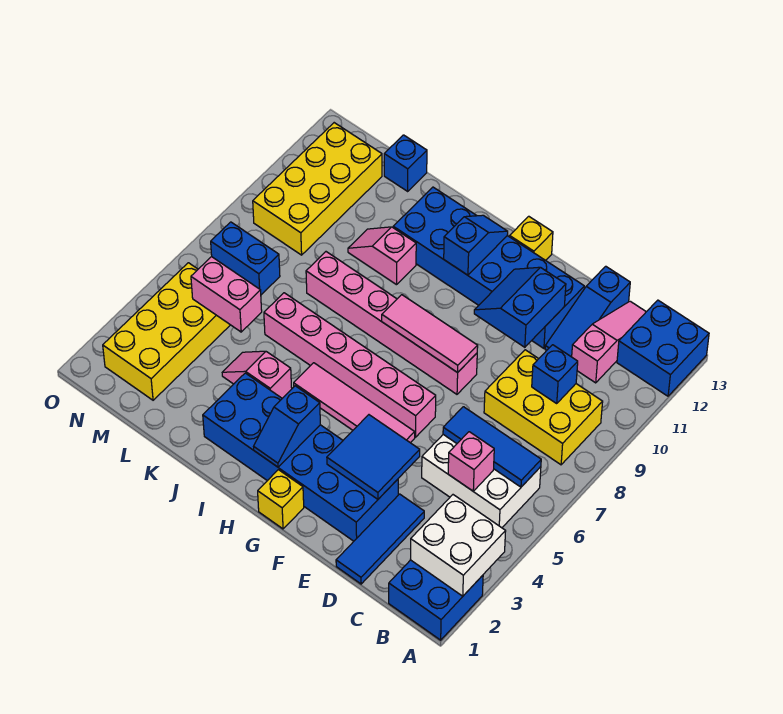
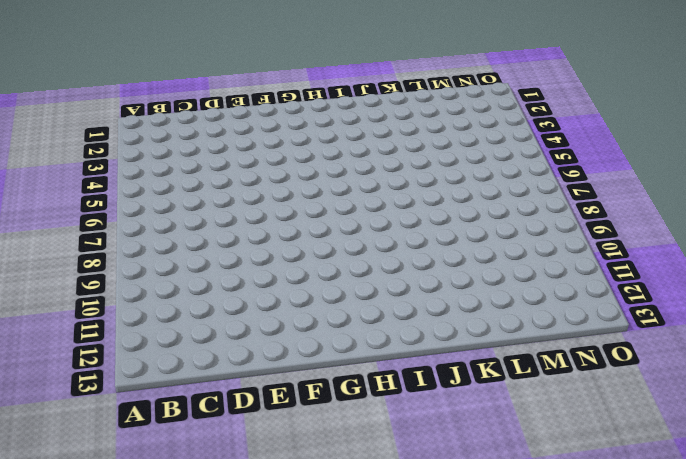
none -> blue brick A1:B2 level 1
none -> blue brick A12:B13 level 1
none -> white brick B5:D6 level 1
none -> yellow brick B8:D9 level 1

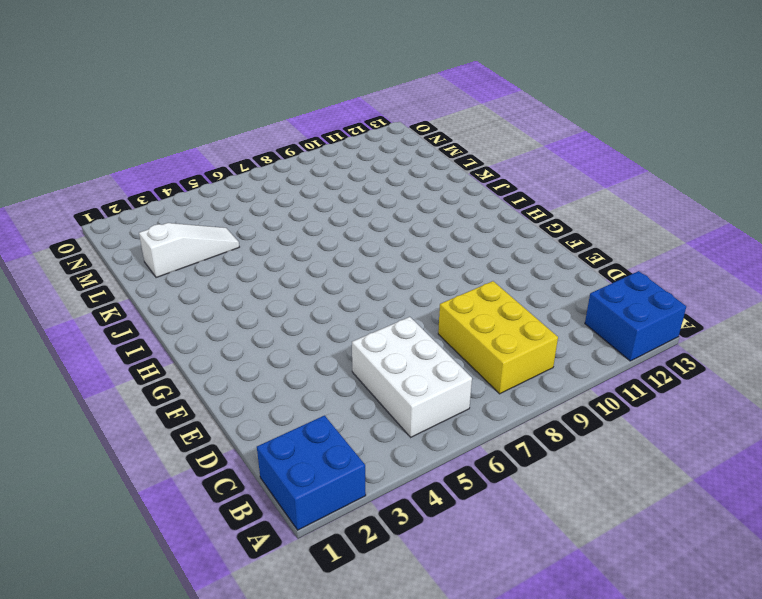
white slope L2:L4 level 1 top 2 -> none
none -> pink slope C11:C13 level 1 top 11
none -> blue tile D1:D3 level 1
none -> blue slope D11:D13 level 1 top 13
none -> blue brick E2:J3 level 1

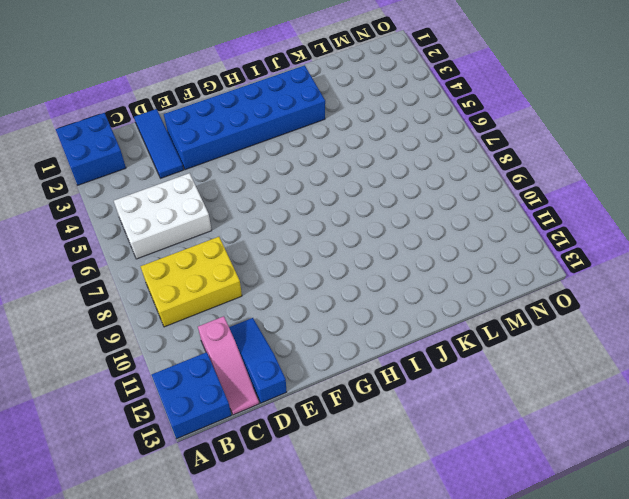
none -> blue brick E11:J12 level 1
none -> pink tile F5:I5 level 1
none -> pink brick F6:K6 level 1
none -> pink brick F8:K8 level 1

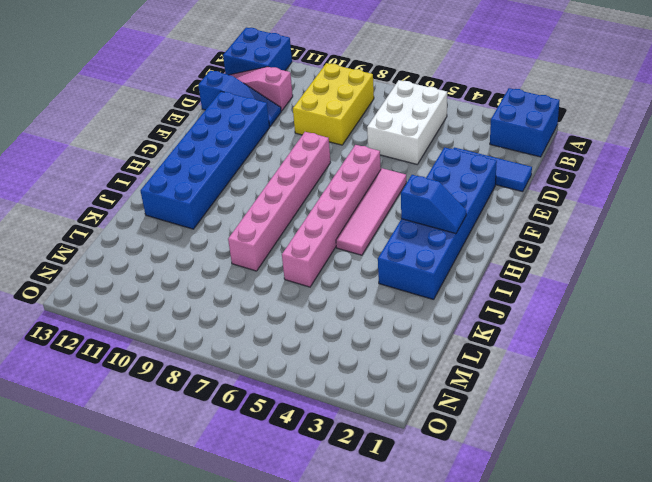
none -> yellow brick G1 level 1
none -> yellow brick G13 level 1
none -> pink slope J4:K4 level 1 top J
none -> pink slope J10:K10 level 1 top J

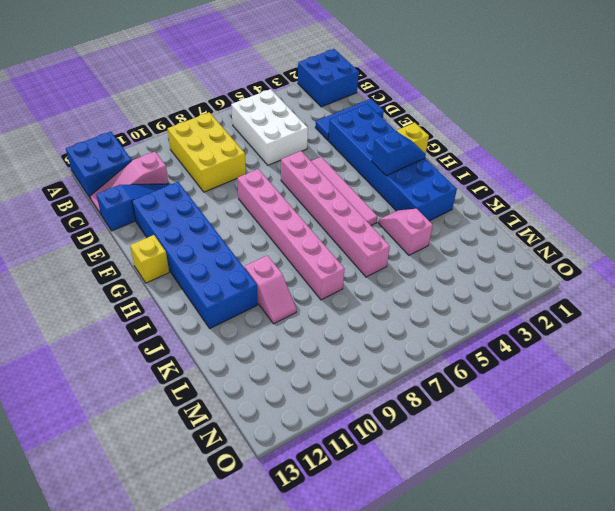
pink slope J4:K4 level 1 top K -> pink slope J4:K4 level 1 top J
none -> blue brick L13 level 1
none -> yellow brick M2:N5 level 1
none -> blue brick M7:N7 level 1
none -> yellow brick M9:N12 level 1

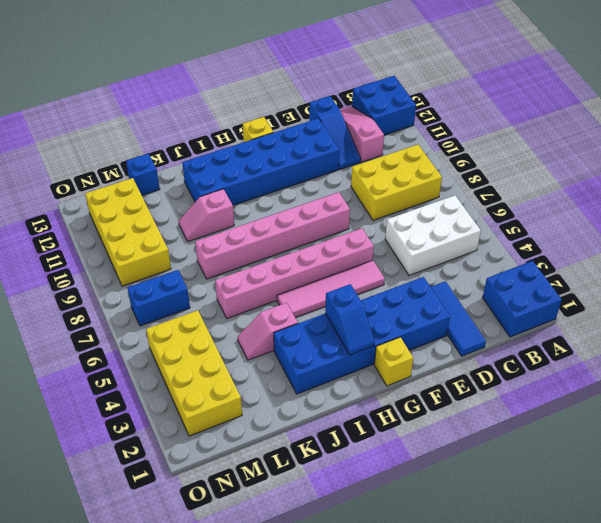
none -> white brick A2:B3 level 2
none -> blue tile B6:D6 level 2
none -> pink brick C5 level 2
none -> blue brick C9 level 2

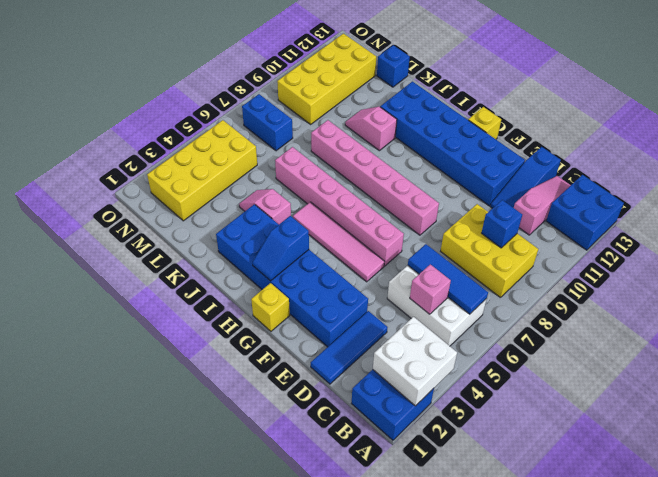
none -> blue tile E3:F4 level 2
none -> blue slope E10:F11 level 2 top E
none -> pink tile F8:H8 level 2
none -> blue slope H11:H12 level 2 top 11

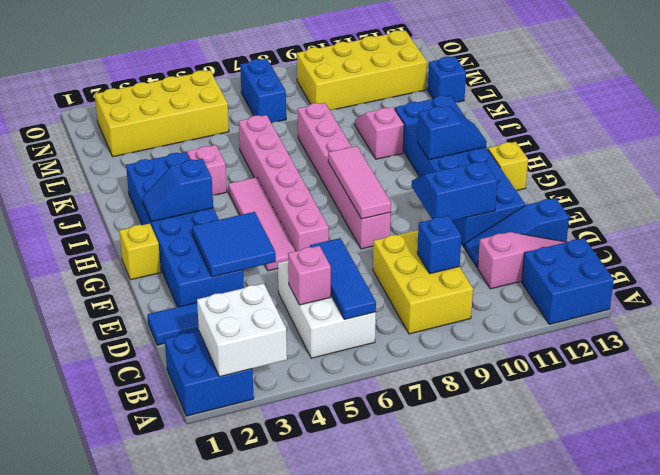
none -> pink brick L5:M5 level 2

